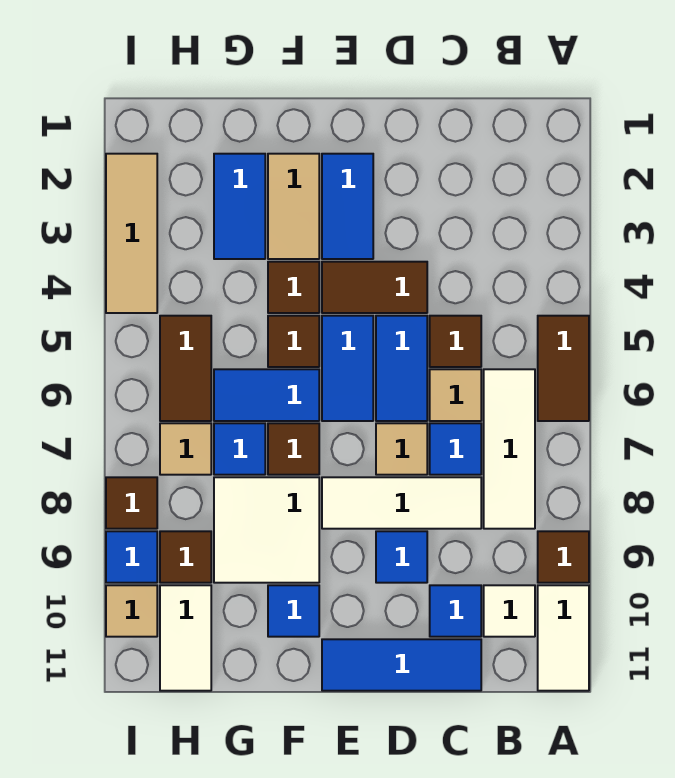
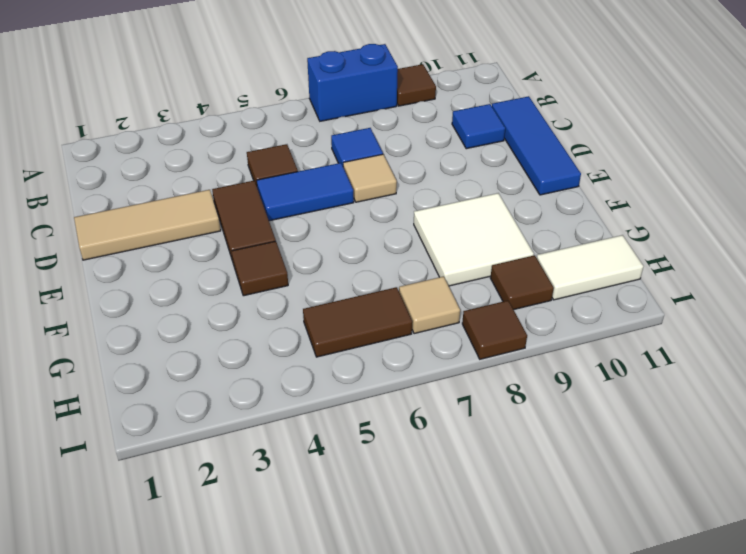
blue brick A7:A8 level 1 -> none
tan tile D1:D3 level 1 -> tan tile I2:I4 level 1
none -> brown tile A5:A6 level 1
none -> white tile A10:A11 level 1
none -> white tile B6:B8 level 1
none -> white tile B10 level 1

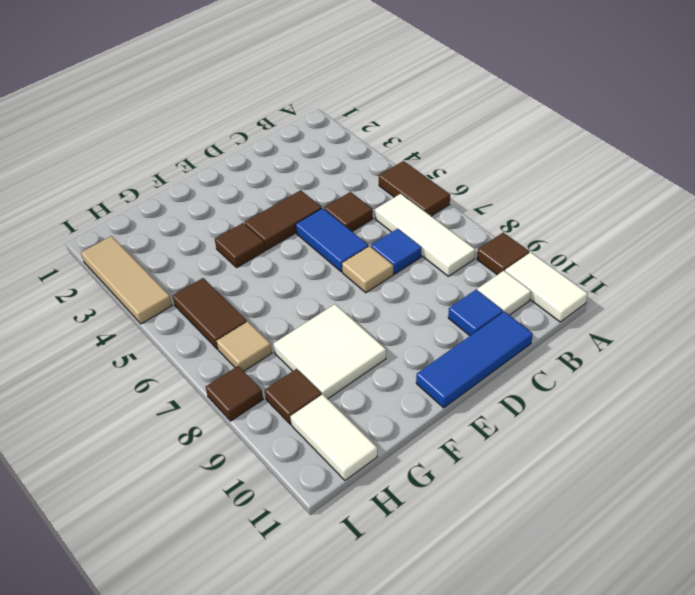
none -> tan tile C6 level 1
none -> white tile C8:E8 level 1
none -> blue tile D9 level 1
none -> blue tile E2:E3 level 1

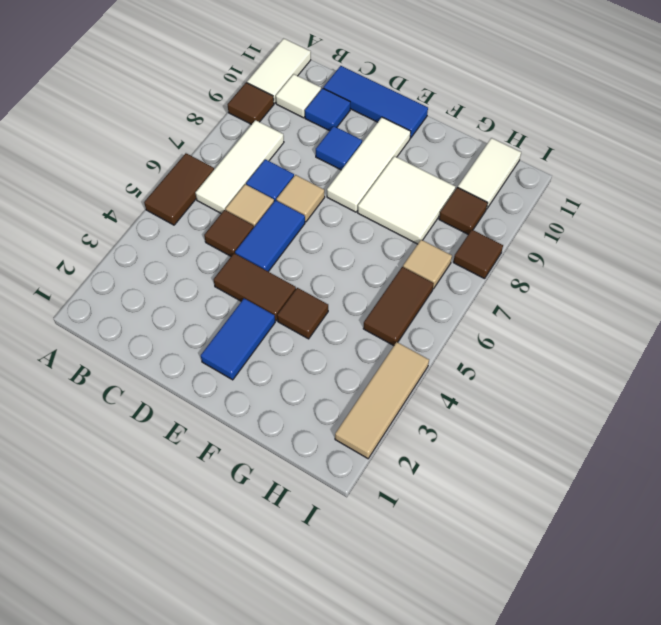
white tile E8:E10 level 1 -> white tile C8:E8 level 1
none -> blue tile E5:E6 level 1
none -> tan tile F2:F3 level 1
none -> brown tile F5 level 1
none -> blue tile F6:G6 level 1

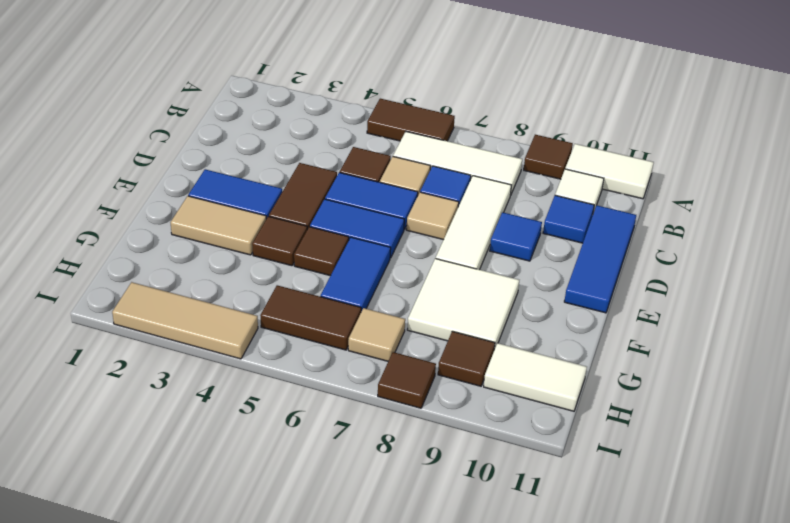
none -> brown tile F7 level 1
none -> blue tile F10 level 1
none -> blue tile G2:G3 level 1
none -> blue tile G7 level 1

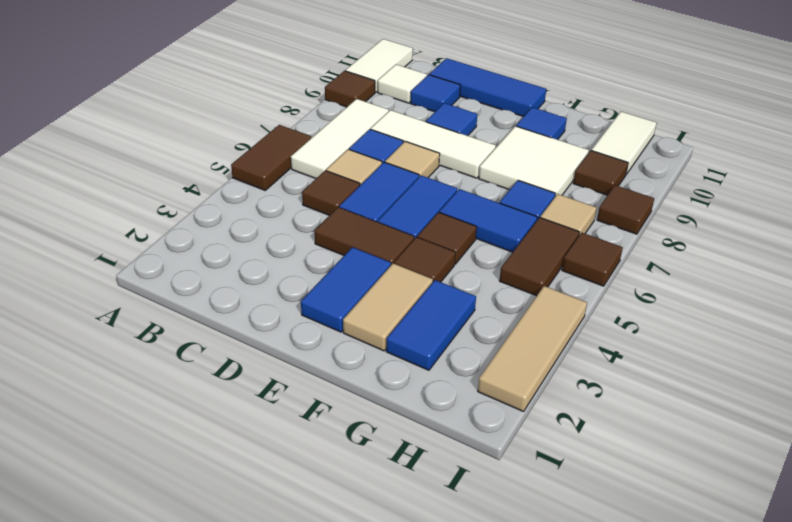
brown tile I6 level 1 -> brown tile F7 level 1
none -> blue tile I9 level 1
none -> tan tile I10 level 1

